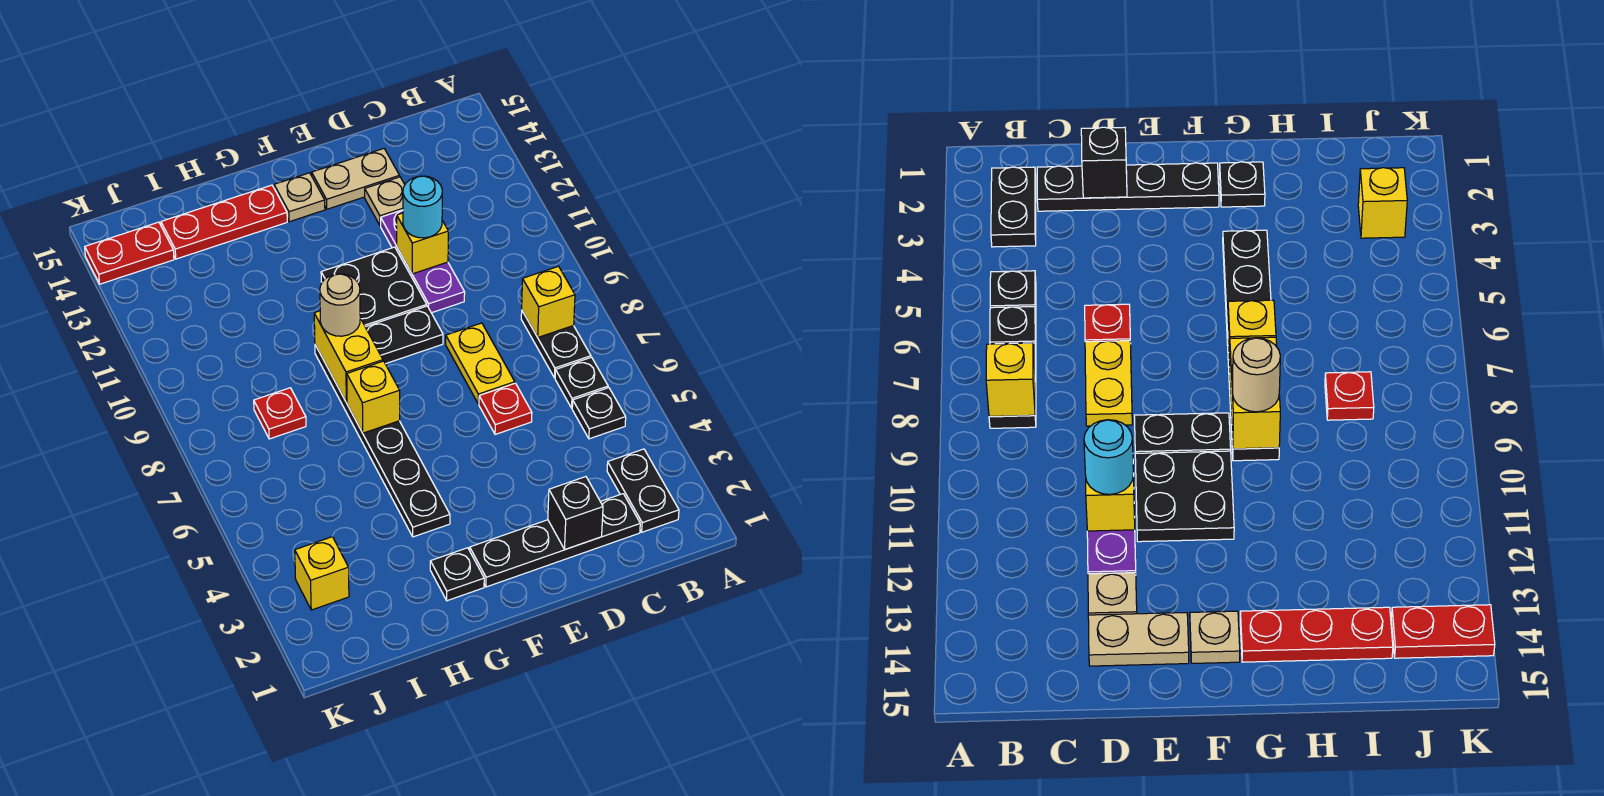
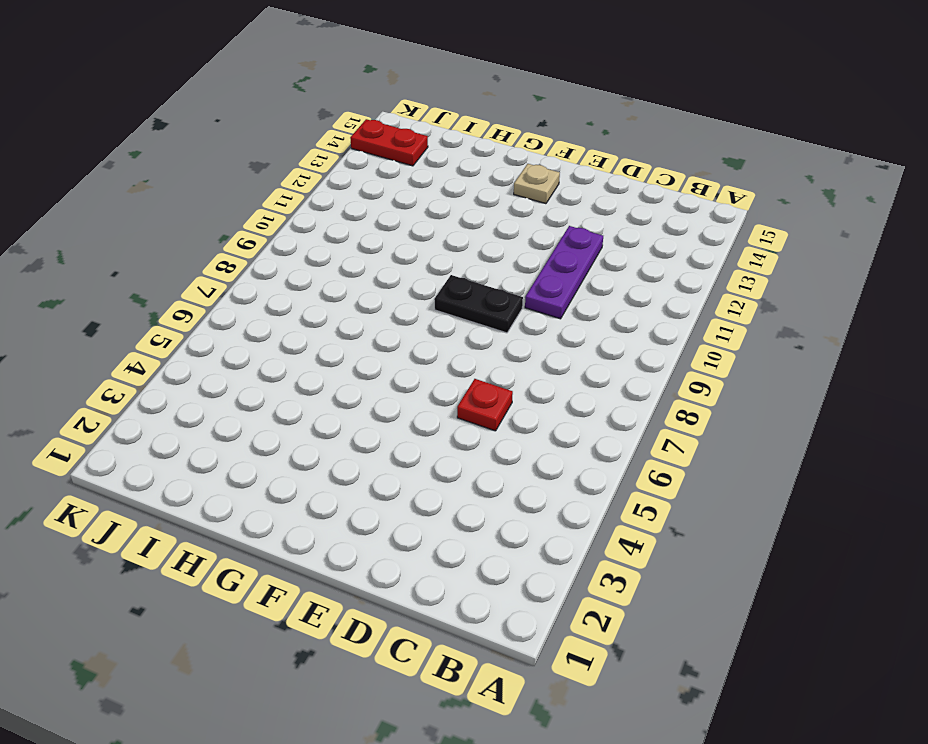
none -> black plate B2:B3 level 1
none -> black plate B5 level 1
none -> black plate B6 level 1

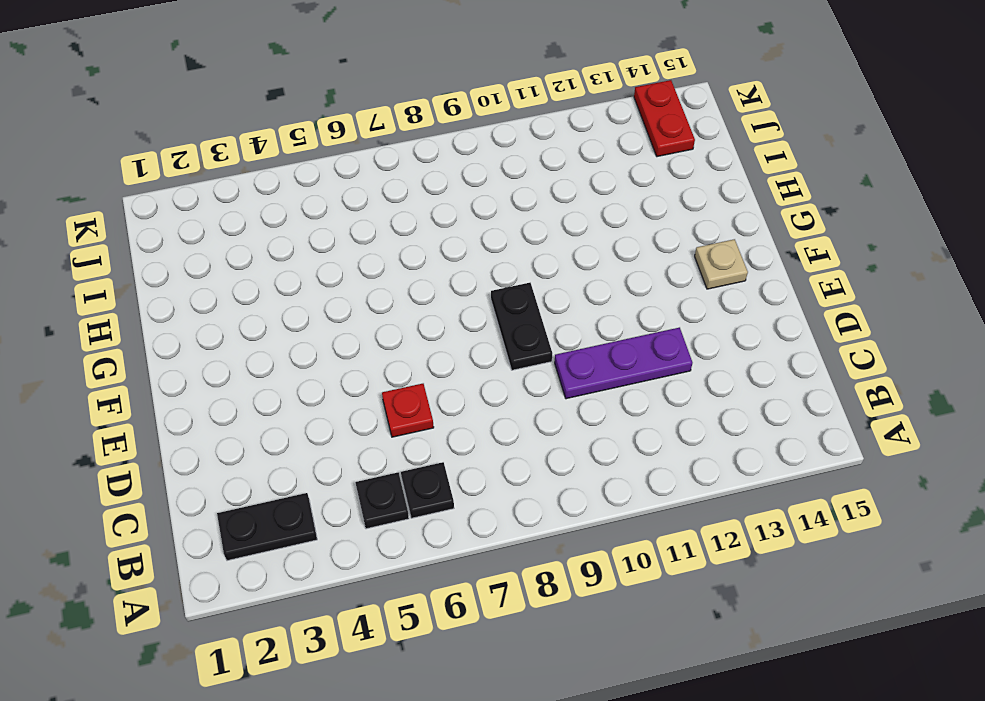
none -> black plate B7:B8 level 1
none -> black plate C2:F2 level 1
none -> yellow plate D7:D8 level 1

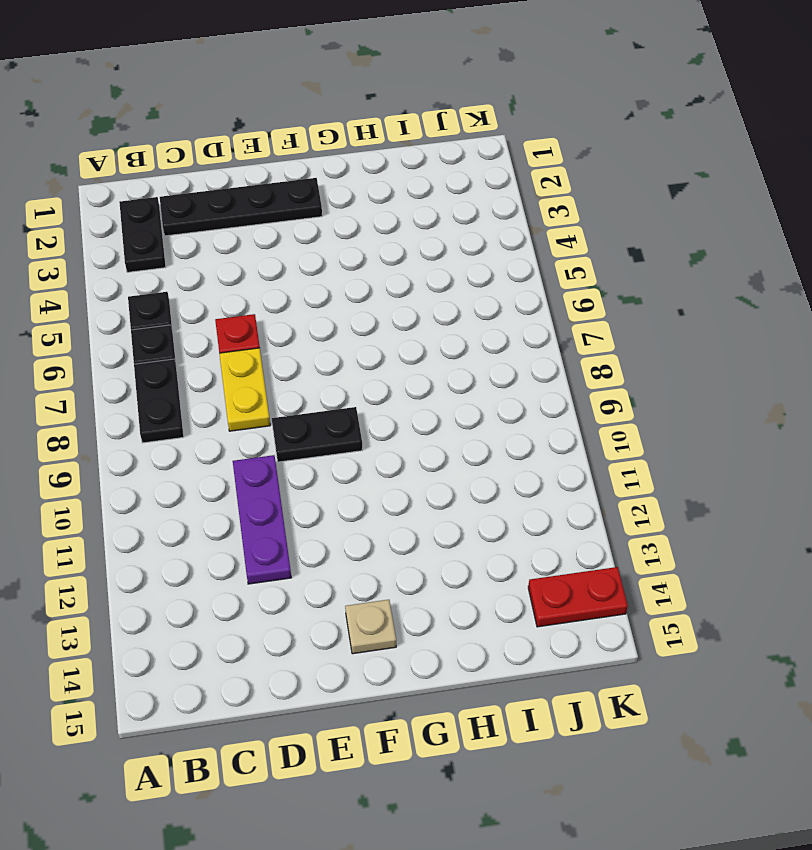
none -> tan plate D13 level 1
none -> tan plate D14:E14 level 1
none -> black plate E10:F11 level 1

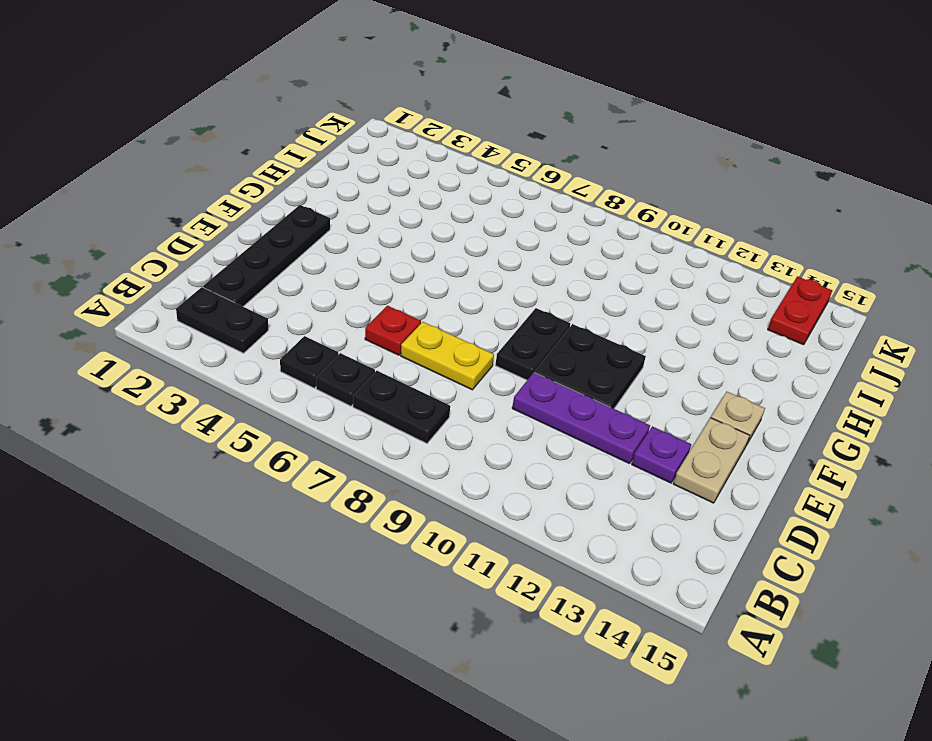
purple plate D13 level 1 -> tan plate D13 level 1
none -> black plate G2 level 1
none -> black plate G4:G9 level 1
none -> red plate G14:I14 level 1

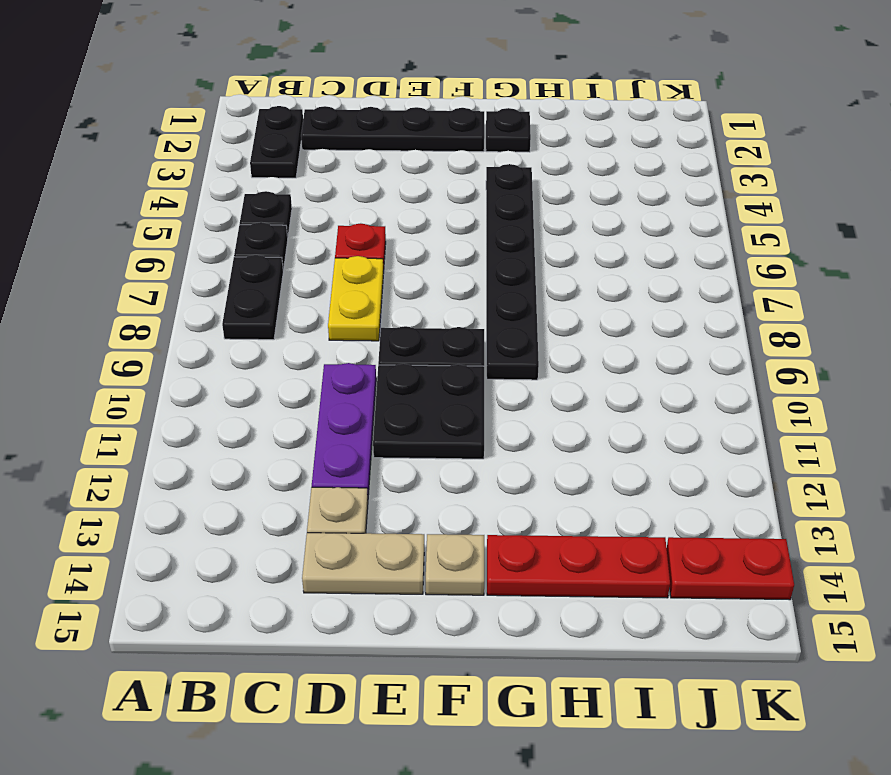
none -> red plate I8 level 1
none -> yellow brick J3 level 1
none -> yellow brick B8 level 2

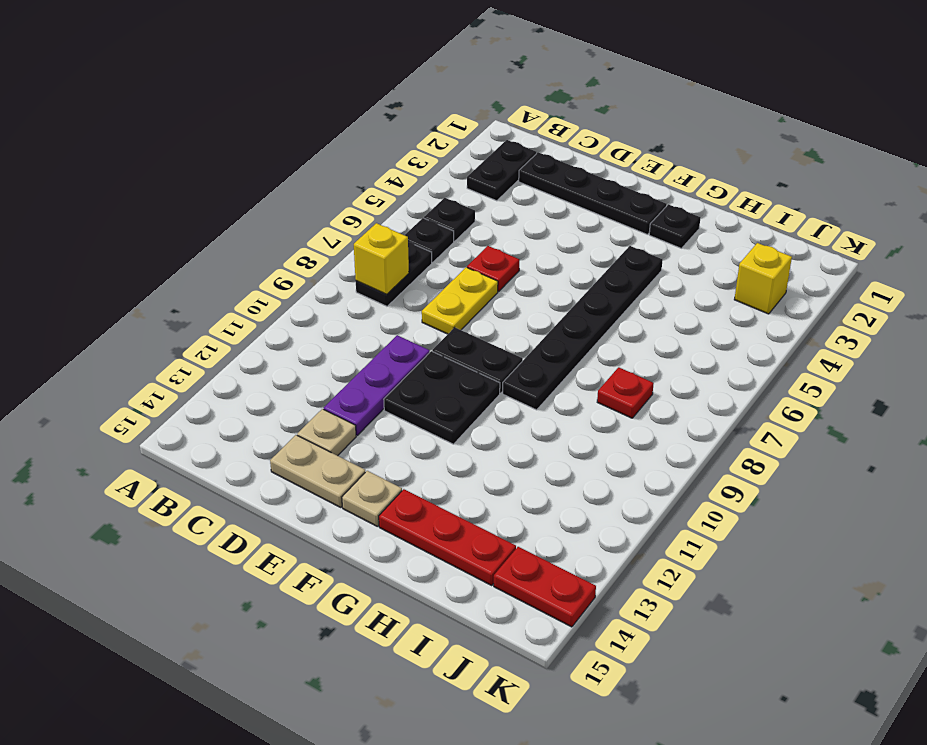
none -> black brick D2 level 2
none -> yellow brick D11 level 2
none -> yellow brick G7 level 2

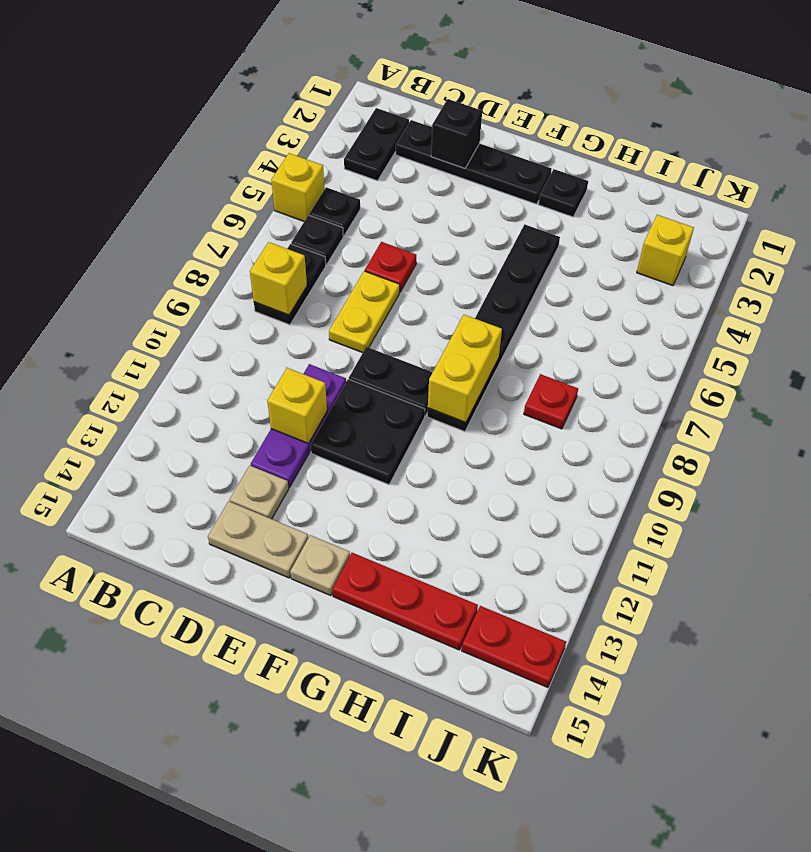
yellow brick A5 level 1 -> yellow brick G7 level 2
none -> cyan round brick D11 level 3
none -> tan round brick G9 level 3

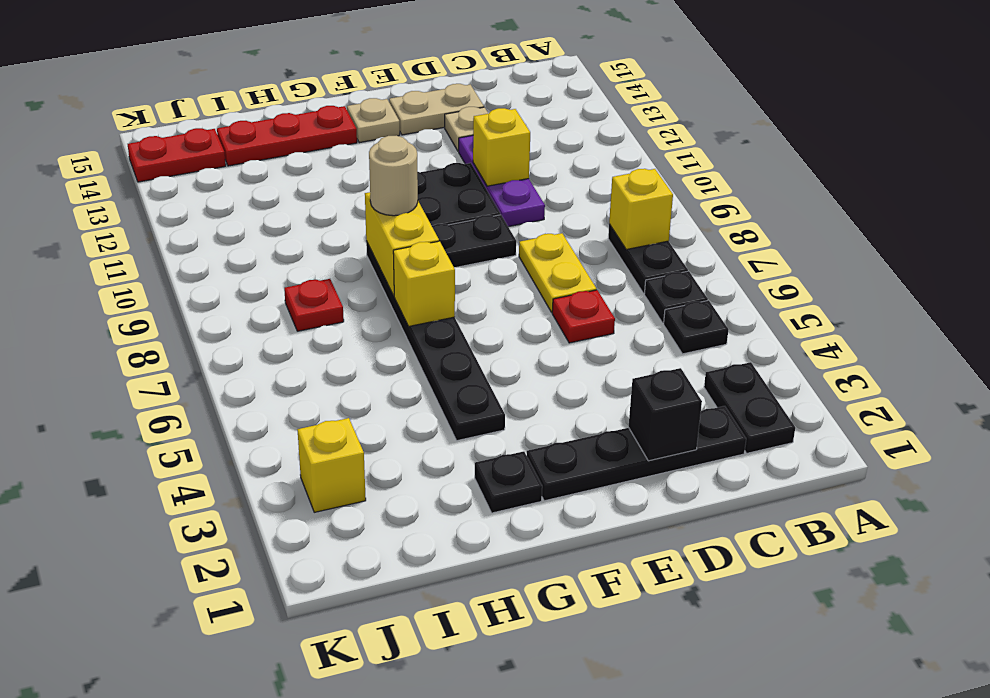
none -> cyan round brick D11 level 3

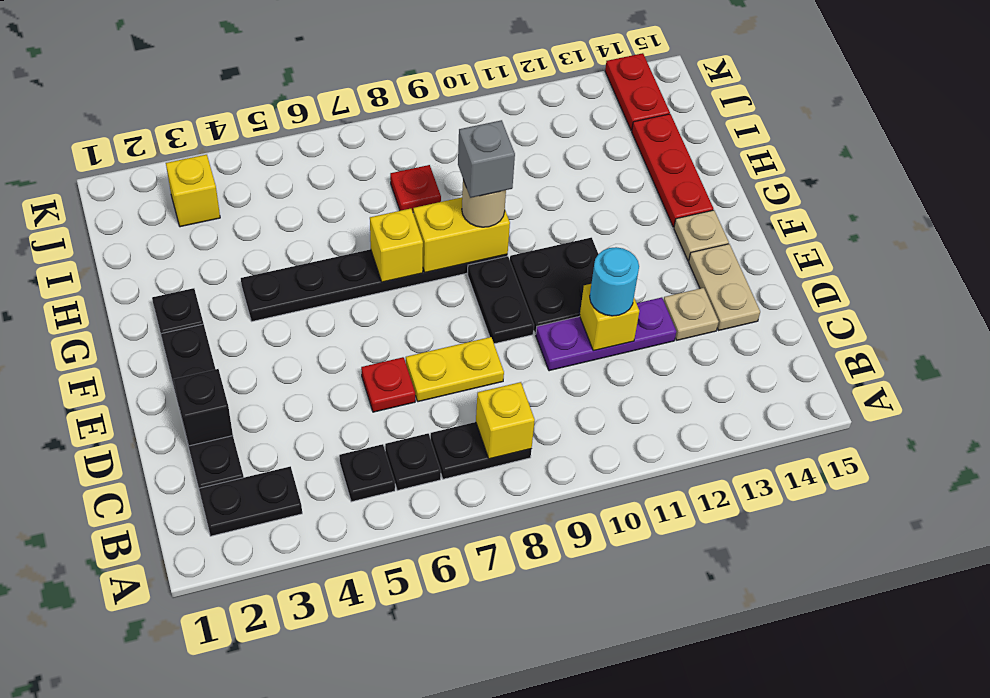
grey brick G9 level 4 -> none

